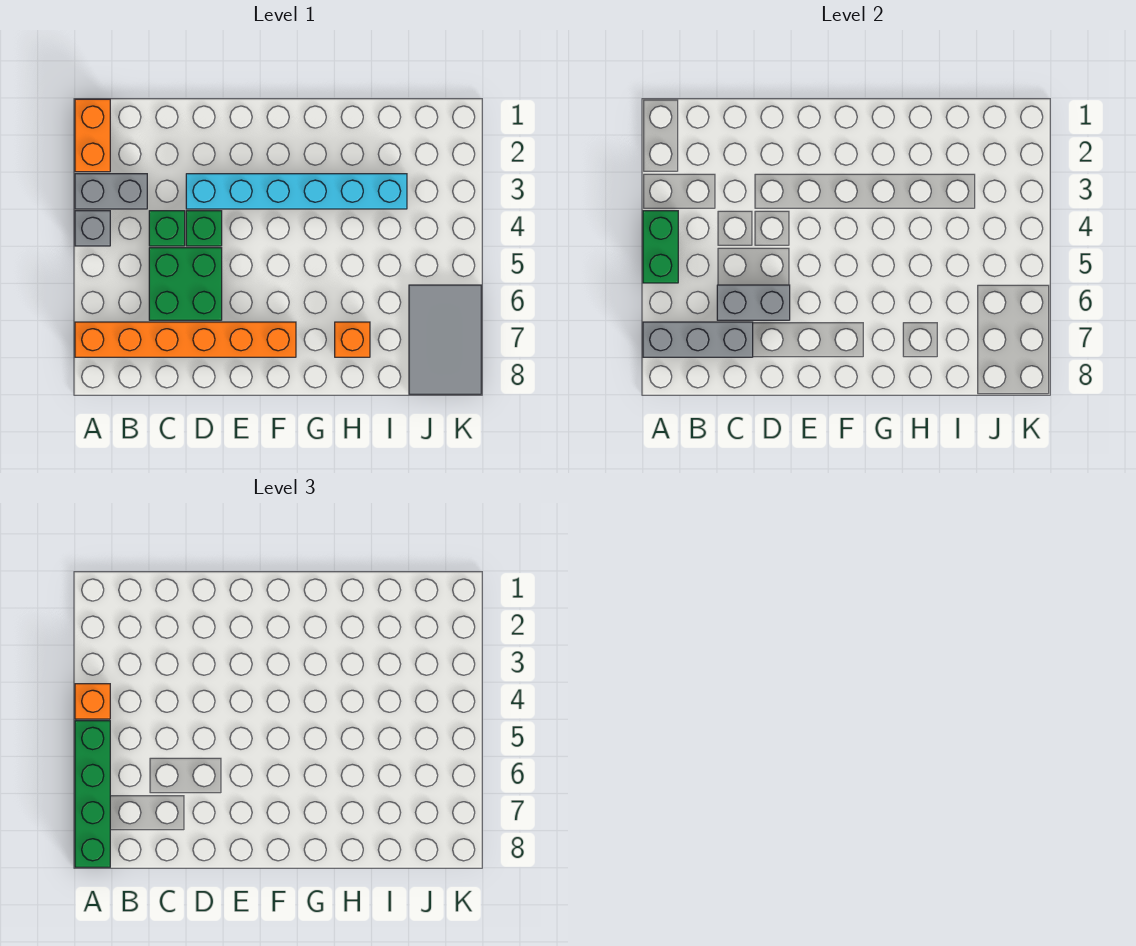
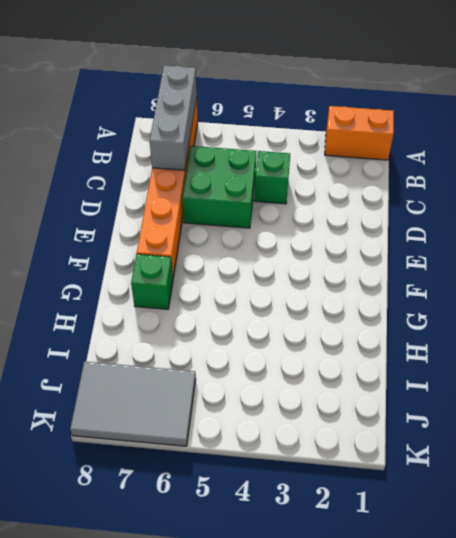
green brick G7 level 1 -> green brick D4 level 1
none -> grey brick A3:B3 level 1
none -> grey brick A4 level 1
none -> cyan brick D3:I3 level 1

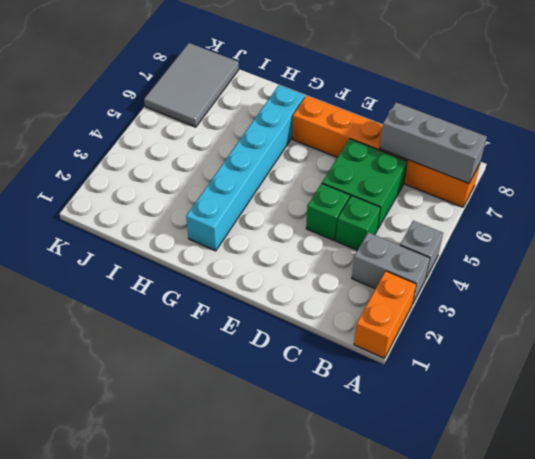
cyan brick G2:G7 level 1 -> cyan brick D3:I3 level 1
none -> orange brick H7 level 1
none -> green brick A4:A5 level 2
none -> grey brick C6:D6 level 2

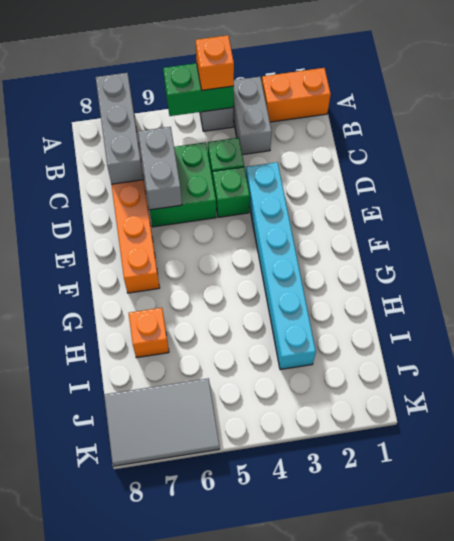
none -> green brick A5:A8 level 3

